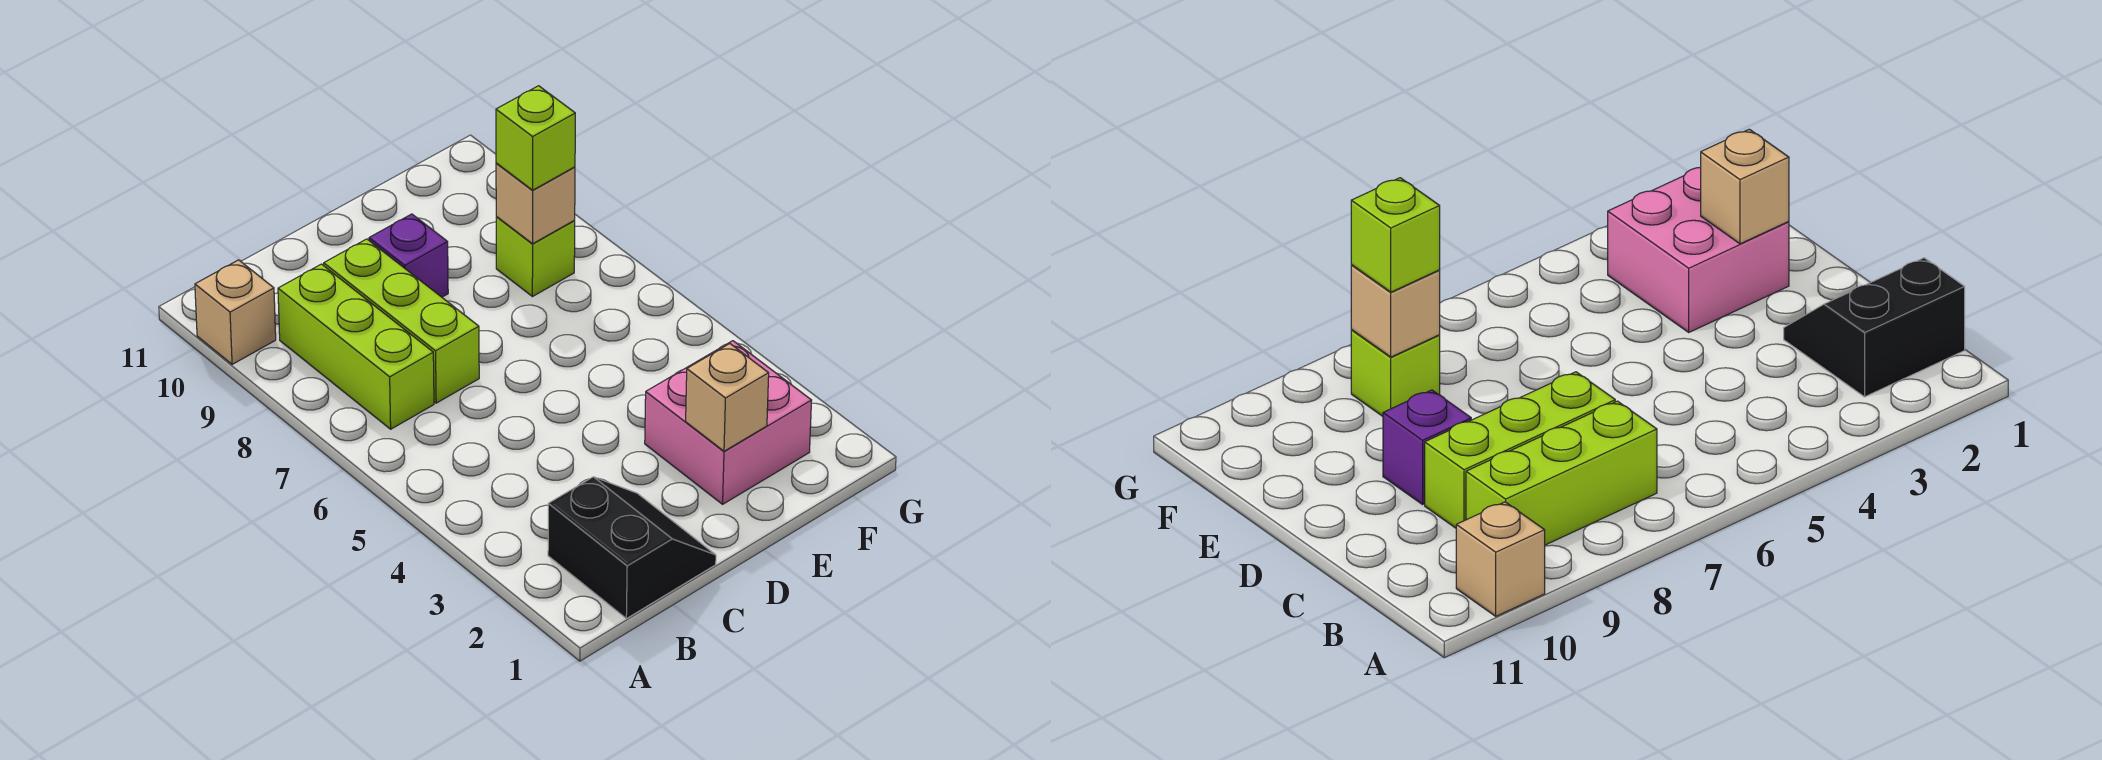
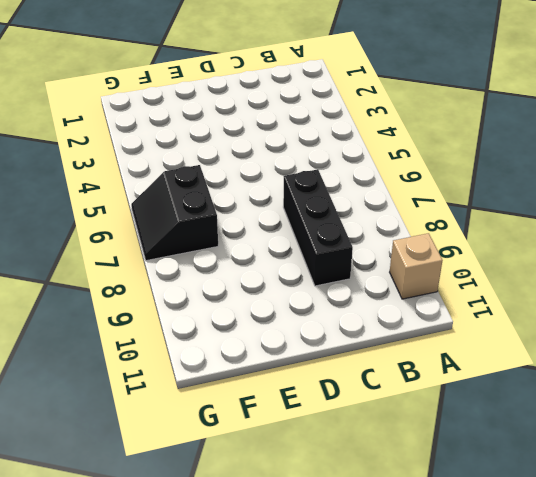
black brick C7:C9 level 1 -> lime brick C7:C9 level 1
black slope F6:G7 level 1 top F -> black slope B1:C2 level 1 top B
none -> lime brick B7:B9 level 1
none -> purple brick D9 level 1

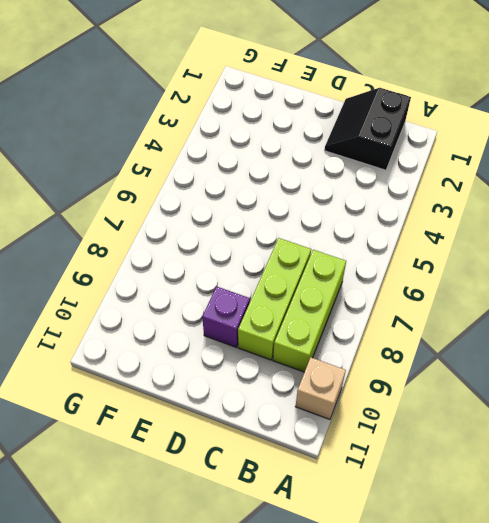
none -> pink brick E2:F3 level 1
none -> lime brick F8 level 1

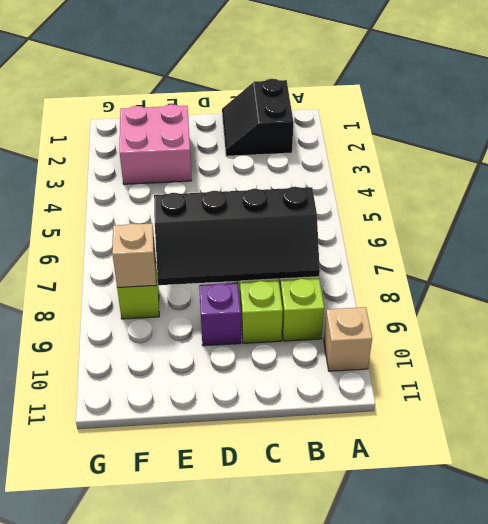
black slope B7:E8 level 2 top 7 -> none
none -> tan brick E2 level 2
none -> lime brick F8 level 3

